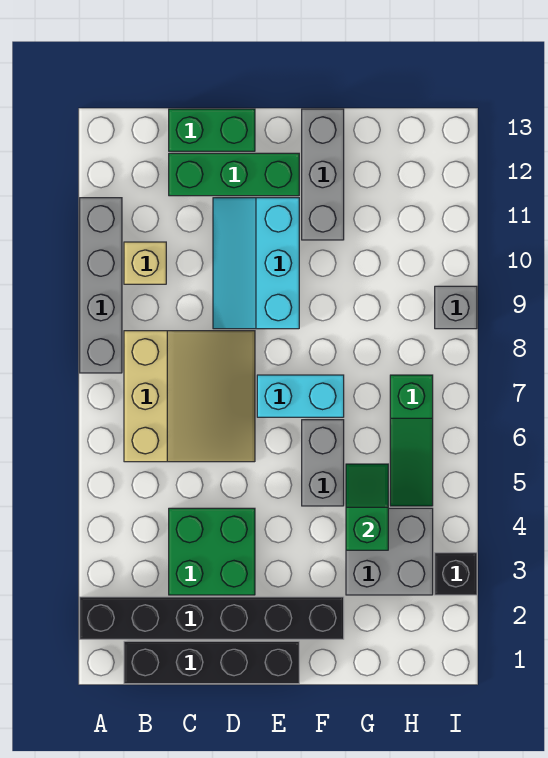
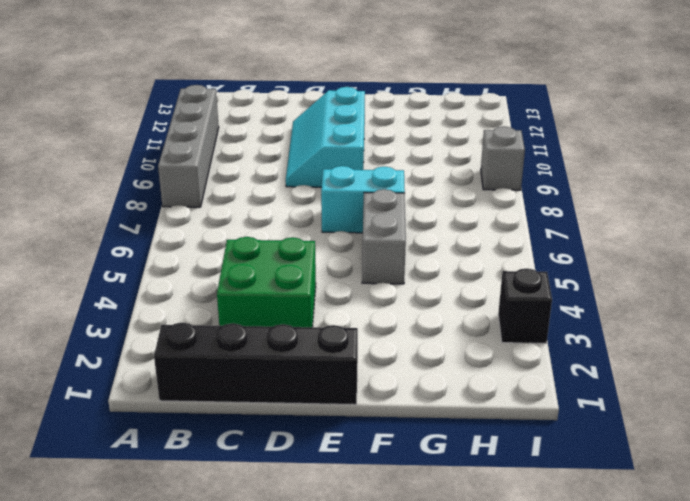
none -> black brick A2:F2 level 1
none -> tan slope B6:D8 level 1 top B
none -> tan brick B10 level 1

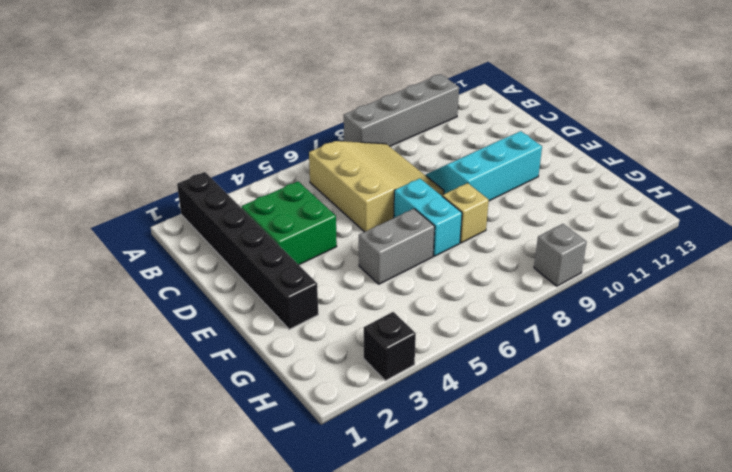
tan slope B6:D8 level 1 top 6 -> tan slope B6:D8 level 1 top B
tan brick F8 level 1 -> tan brick B10 level 1
none -> black brick B1:E1 level 1
none -> green brick C12:E12 level 1
none -> green brick C13:D13 level 1

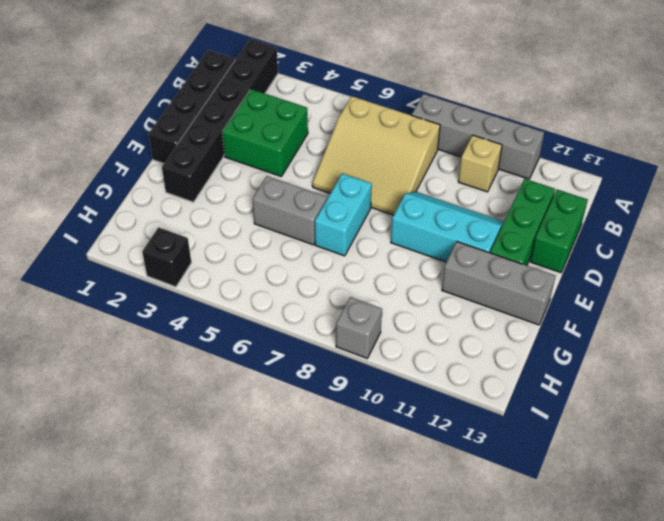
none -> grey brick G3:H4 level 1
none -> green slope H5:H7 level 1 top 7
none -> green slope G4:G5 level 2 top 4

